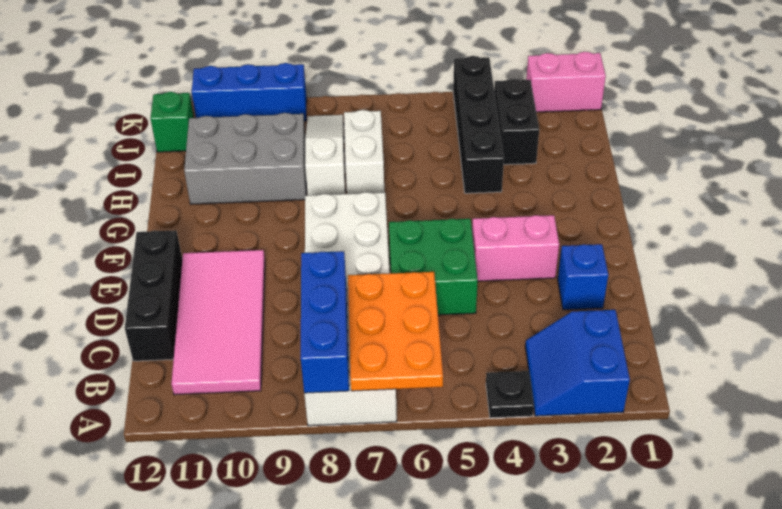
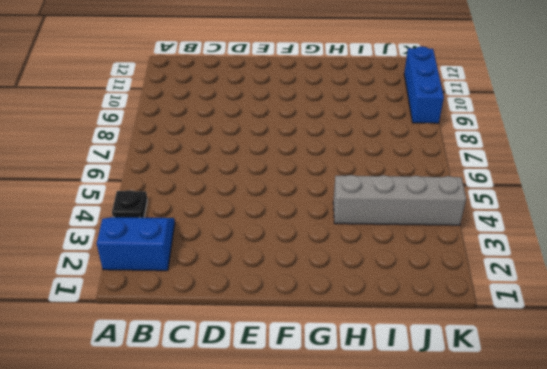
grey brick H4:K4 level 1 -> black brick H4:K4 level 1
none -> white brick A7:F8 level 1
none -> pink tile B10:E11 level 1
none -> black brick C12:E12 level 1

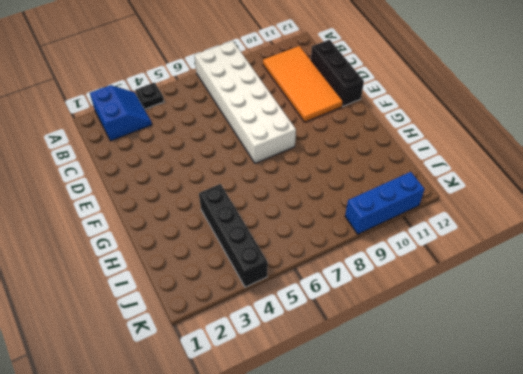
orange tile B10:E11 level 1 -> pink tile B10:E11 level 1
none -> blue brick D2 level 1
none -> green brick D5:E6 level 1
none -> pink brick E3:E4 level 1

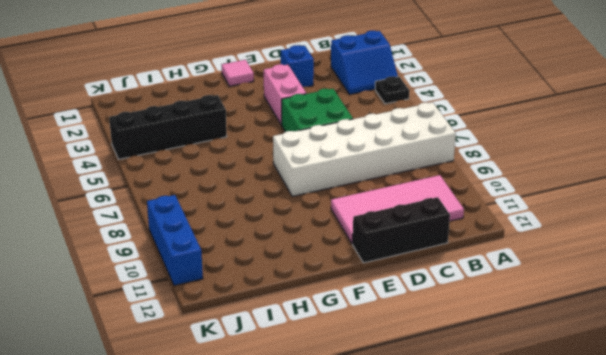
pink tile F1 level 1 -> none
none -> white brick H7:I7 level 1
none -> white slope H8:J8 level 1 top H
none -> grey brick H9:I11 level 1

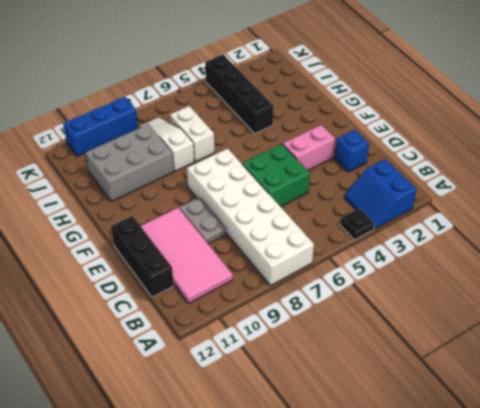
grey plate D9:E9 level 1 -> none
none -> black brick I3:J3 level 1
none -> green brick J12 level 1
none -> pink brick K1:K2 level 1

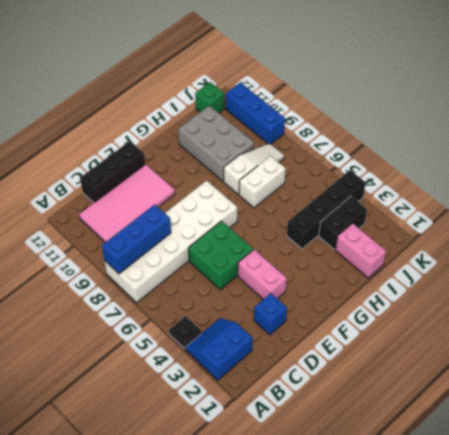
pink brick I1:I2 level 1 -> pink brick K1:K2 level 1
none -> orange plate A6:C7 level 2

